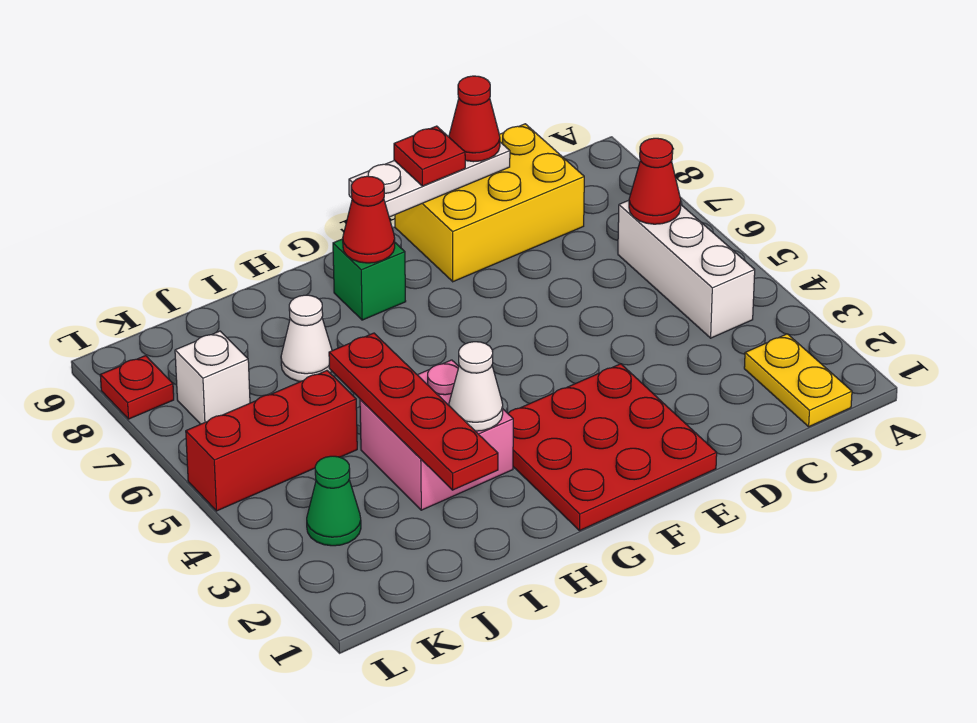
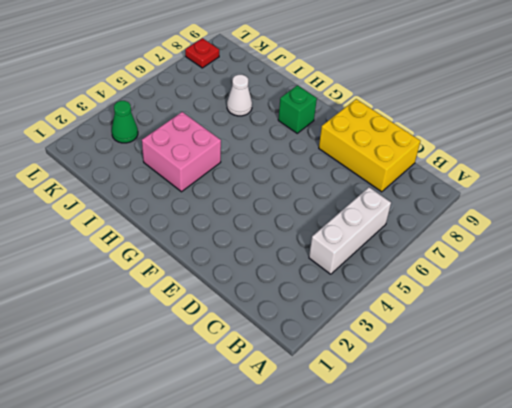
none -> yellow plate B1:B2 level 1
none -> red plate E1:G3 level 1
none -> red brick J5:L5 level 1

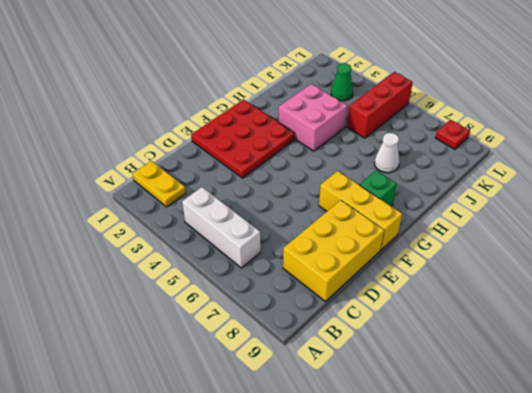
yellow brick F7:F9 level 1 -> none
none -> white brick K7 level 1
none -> red cone B6 level 2
none -> white plate D9:F9 level 2

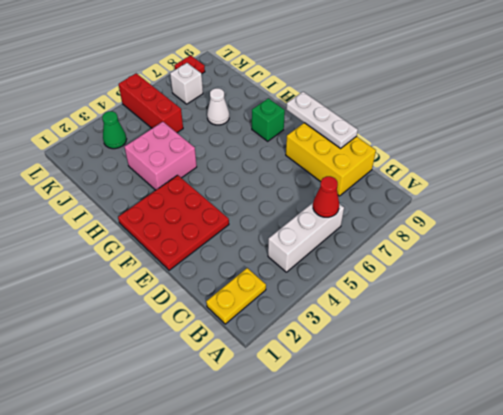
none -> red cone G8 level 2
none -> white cone H3 level 2
none -> red plate I2:I5 level 2

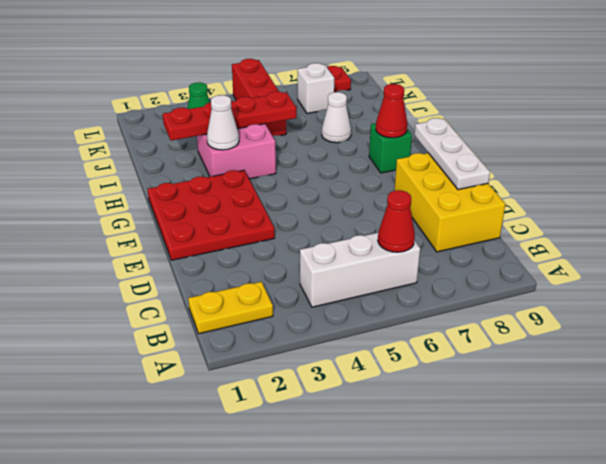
none -> red cone D9 level 3
none -> red plate E9 level 3

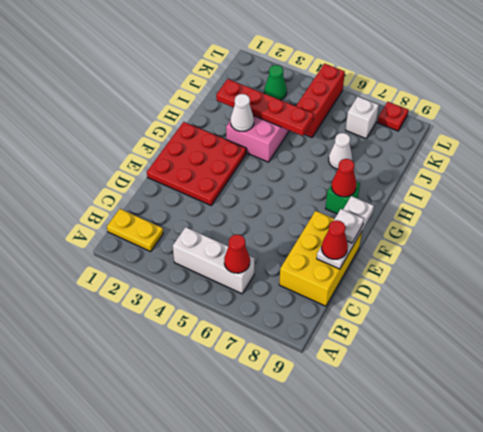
white plate E9 level 3 -> red plate E9 level 3

